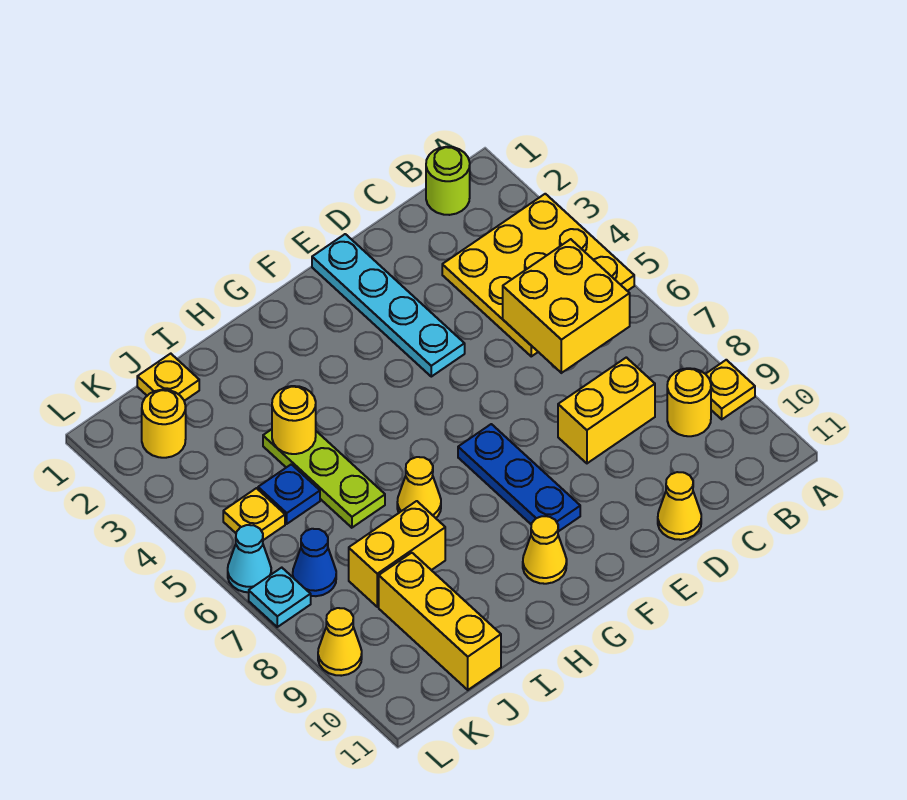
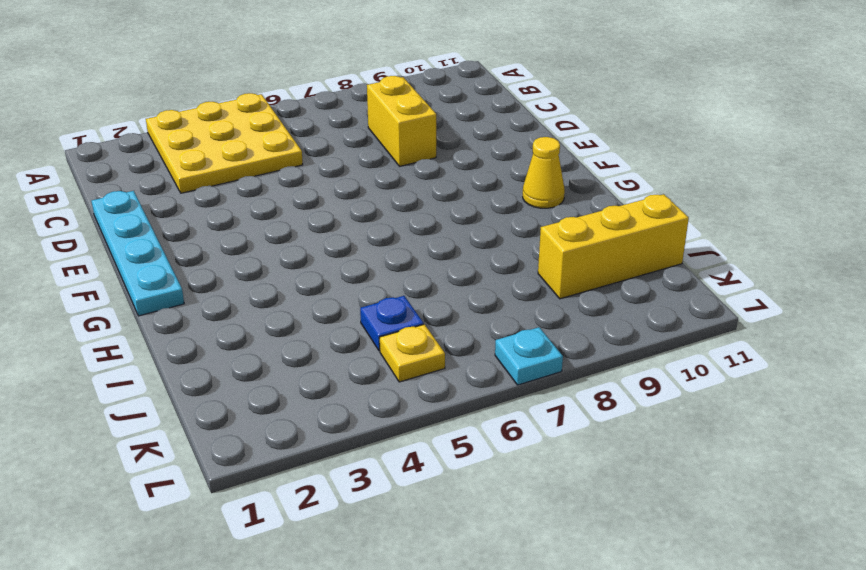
cyan plate D1:G1 level 1 -> cyan plate E1:E4 level 1
none -> yellow plate A9 level 1
none -> lime round brick B1 level 1
none -> yellow round brick B9 level 1

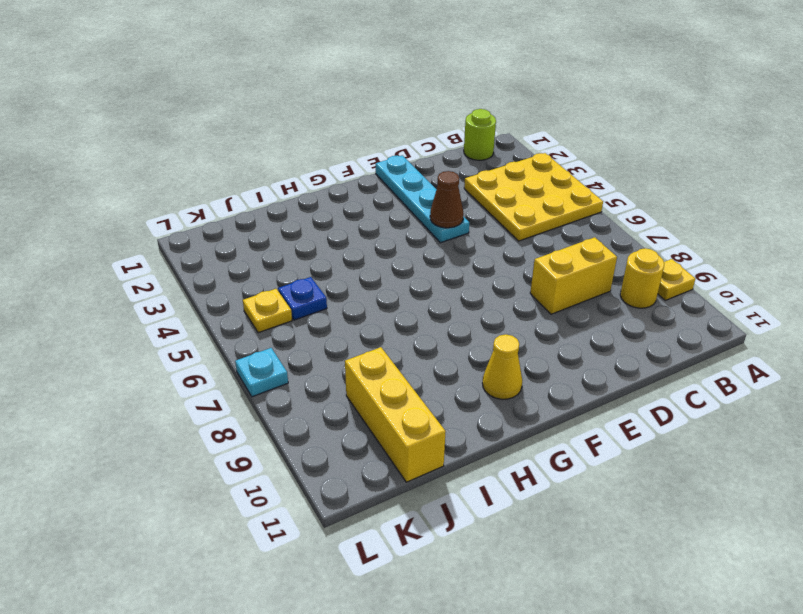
brown cone E4 level 2 -> none
none -> yellow cone D11 level 1
none -> blue plate F7:F9 level 1
none -> yellow cone H7 level 1

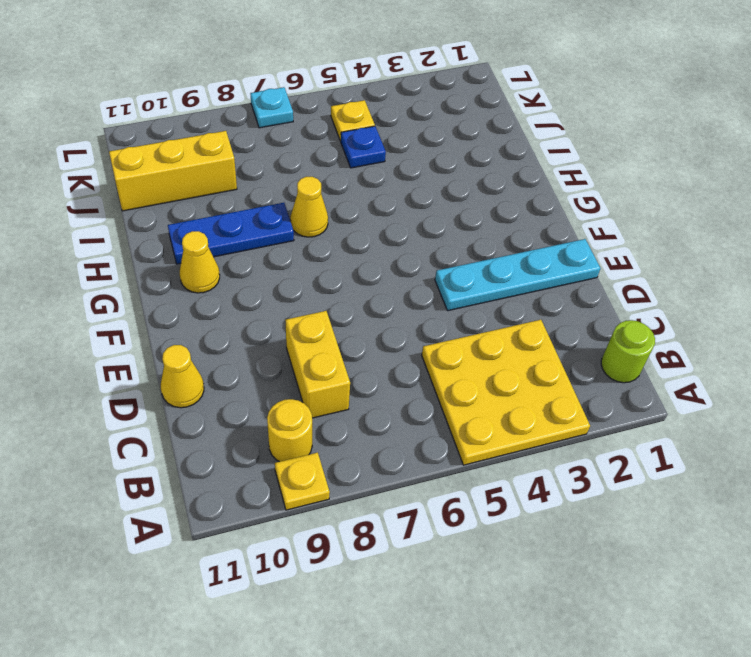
blue plate H8:H10 level 1 -> blue plate F7:F9 level 1
none -> lime plate I4:I6 level 1
none -> yellow brick I8:J8 level 1
none -> yellow plate J1 level 1

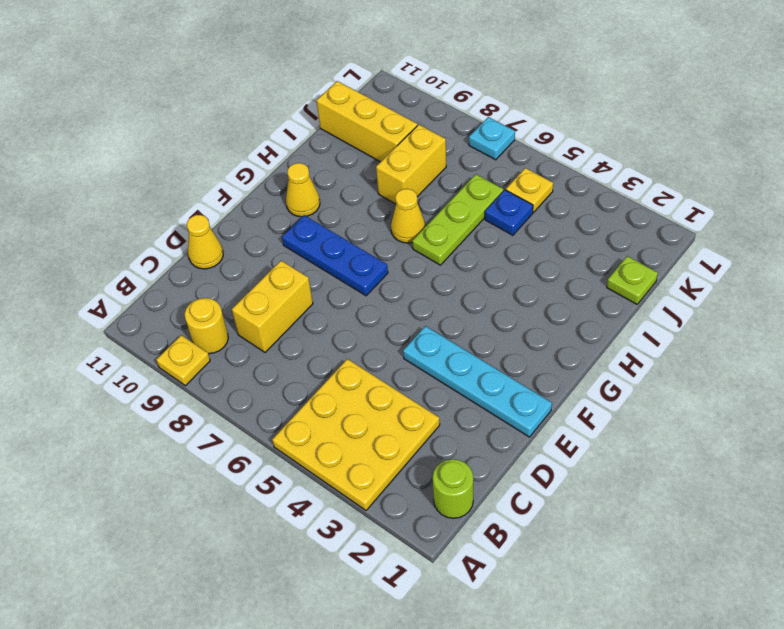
lime plate H6:J6 level 1 -> lime plate I4:I6 level 1
lime plate J1 level 1 -> yellow plate J1 level 1
none -> yellow round brick K2 level 1
none -> blue cone K7 level 1
none -> cyan cone L6 level 1

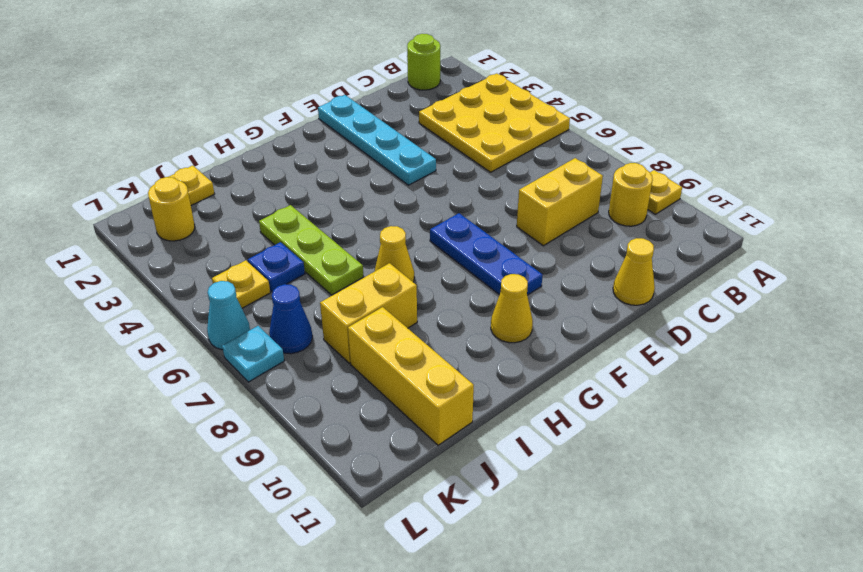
none -> yellow cone L9 level 1
none -> yellow brick B5:C6 level 2
none -> yellow round brick I4 level 2

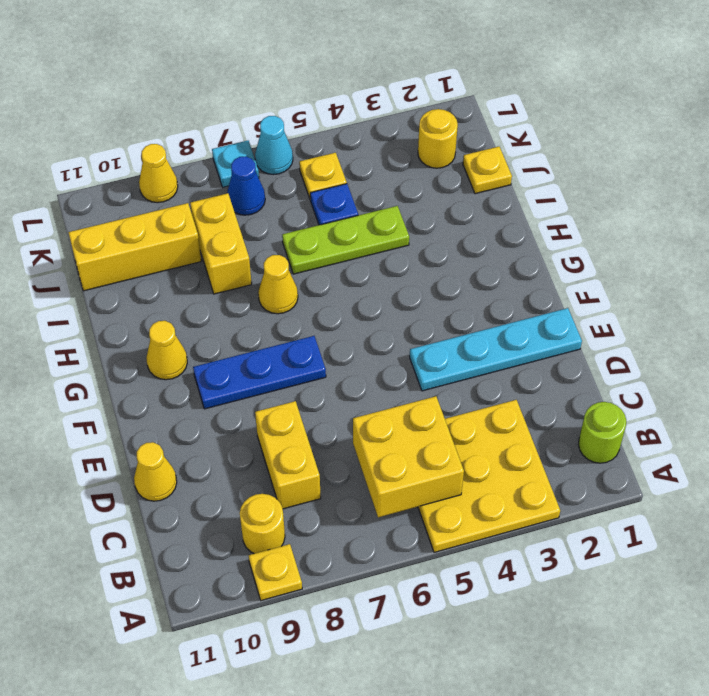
none -> yellow round brick I4 level 2

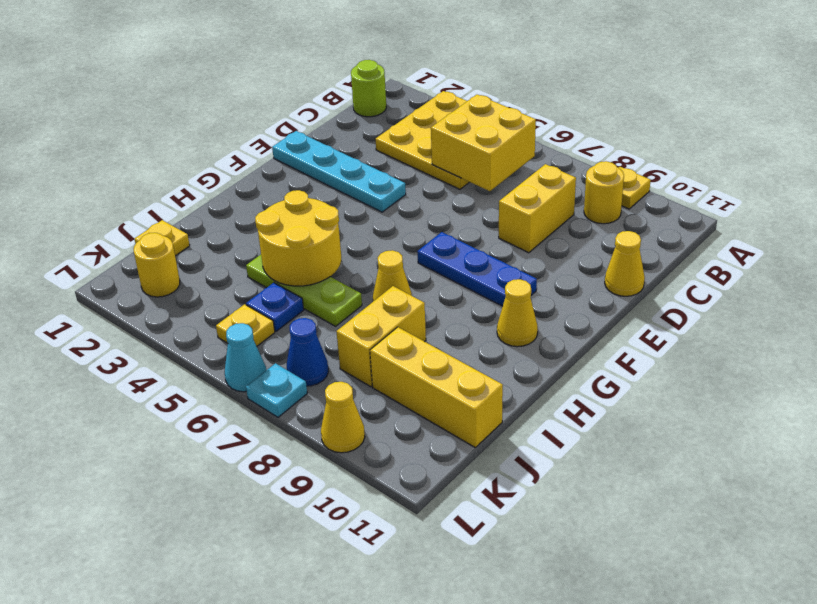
yellow round brick H4:I5 level 2 -> yellow round brick I4 level 2

